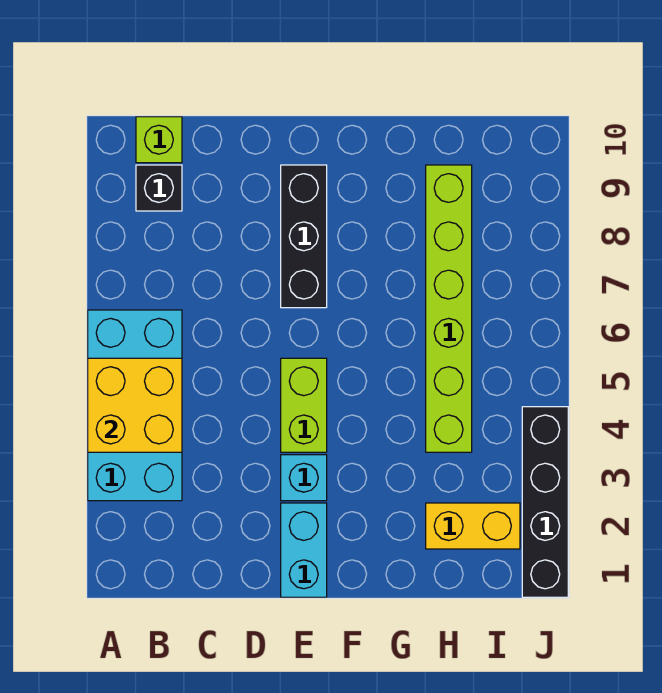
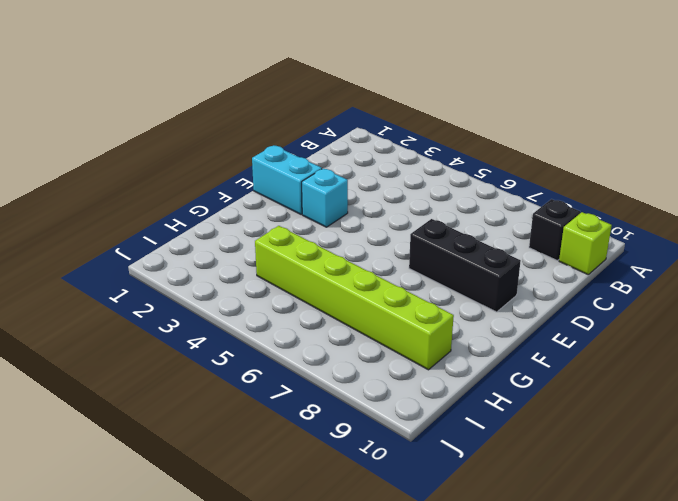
none -> cyan brick A3:B6 level 1
none -> lime brick E4:E5 level 1

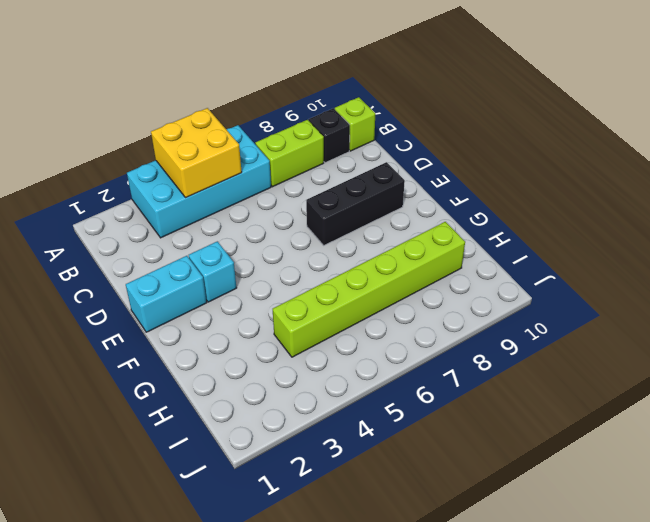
lime brick B7:B8 level 1 -> lime brick E4:E5 level 1
none -> yellow brick H2:I2 level 1
none -> black brick J1:J4 level 1

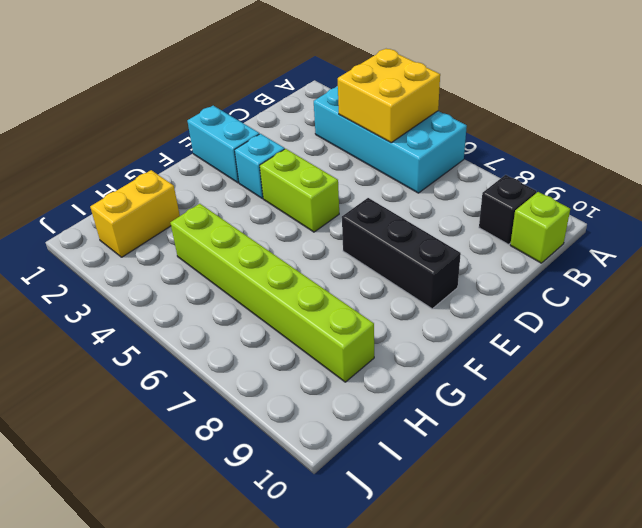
none -> black brick J1:J4 level 1

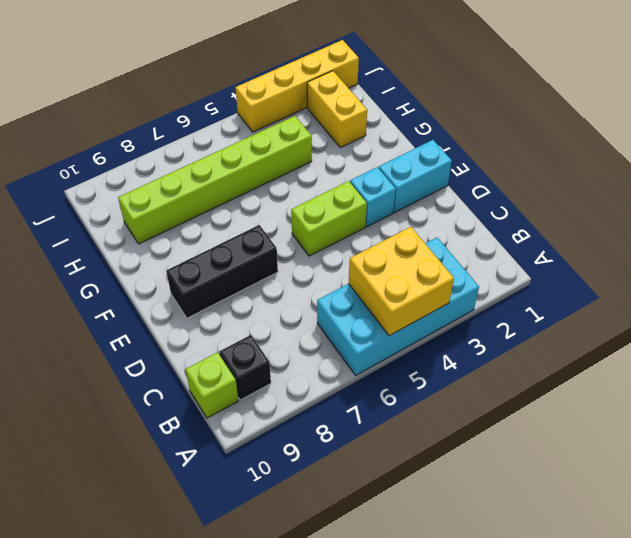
yellow brick J1:J4 level 1 -> black brick J1:J4 level 1

